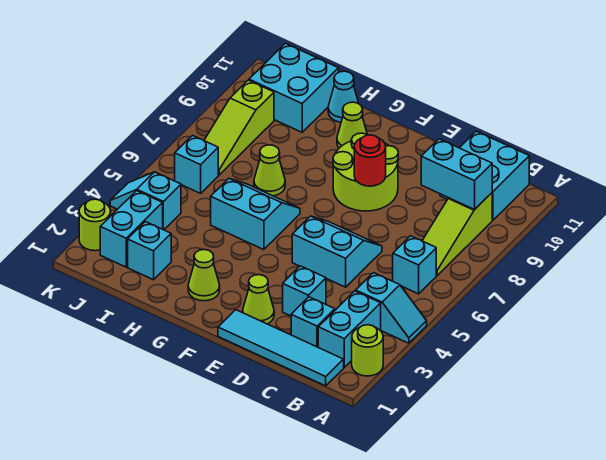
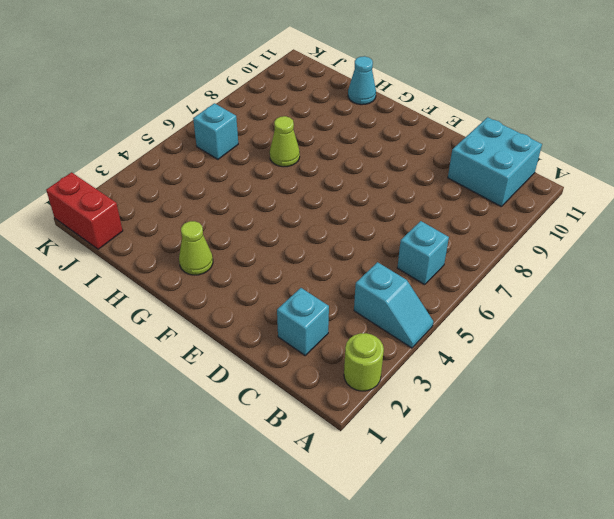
red brick J1:K1 level 1 -> none
none -> cyan tile B1:E1 level 1
none -> cyan brick B2:B3 level 1
none -> lime slope B7:B9 level 1 top 9

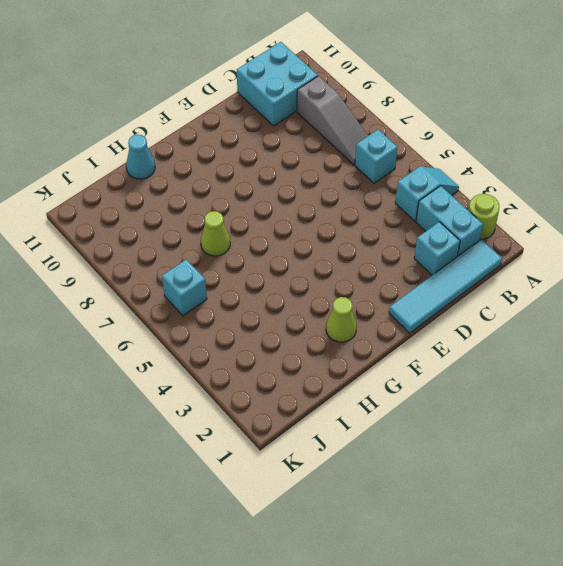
grey slope B7:B9 level 1 top 9 -> lime slope B7:B9 level 1 top 9
none -> cyan brick D3 level 1
none -> cyan slope D5:E6 level 1 top 5
none -> lime cone E2 level 1

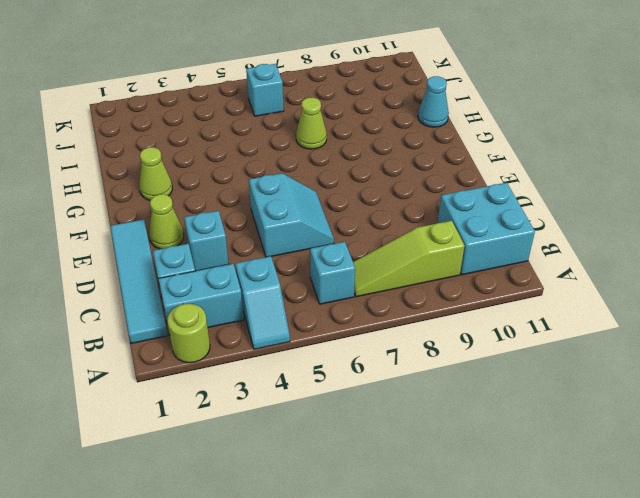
none -> lime round brick E8:F9 level 1
none -> cyan slope G5:H6 level 1 top 5
none -> lime cone G10 level 1

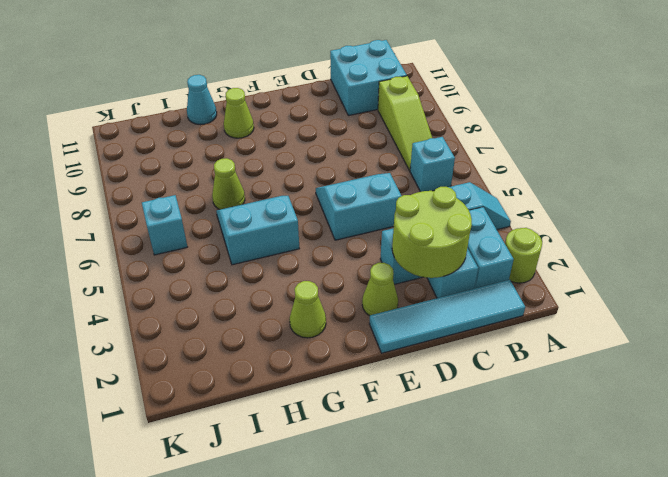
lime round brick C2:D3 level 2 -> lime round brick E8:F9 level 1
none -> cyan brick I2 level 1
none -> cyan brick I10:J11 level 1
none -> cyan brick J2:J3 level 1

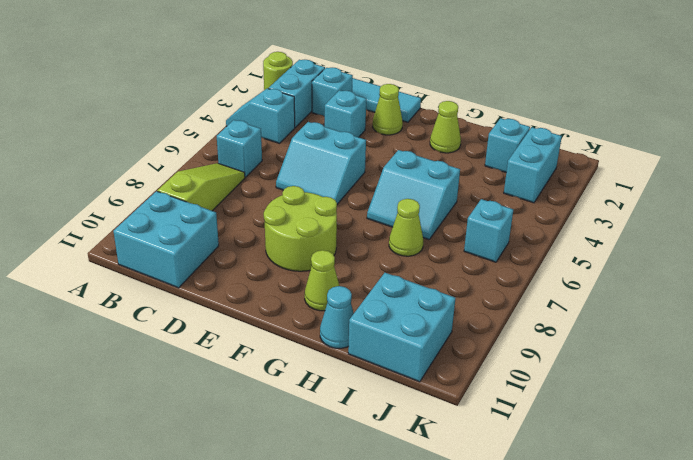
none -> cyan slope J4:K4 level 1 top J
none -> lime slope J7:J9 level 1 top 9
none -> lime round brick K2 level 1

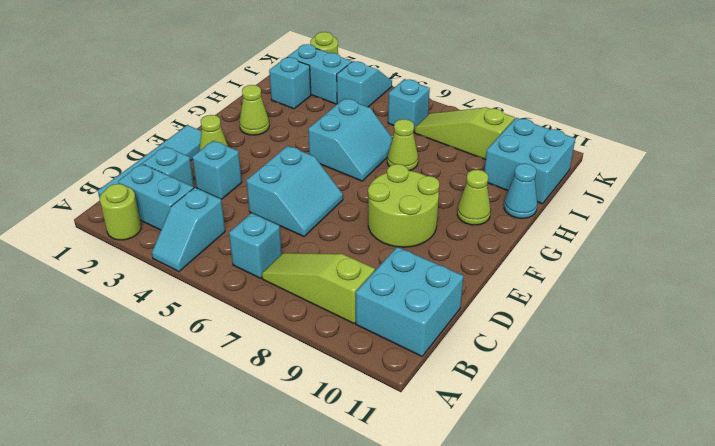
none -> cyan brick B9:C9 level 2
none -> red round brick E8 level 2

